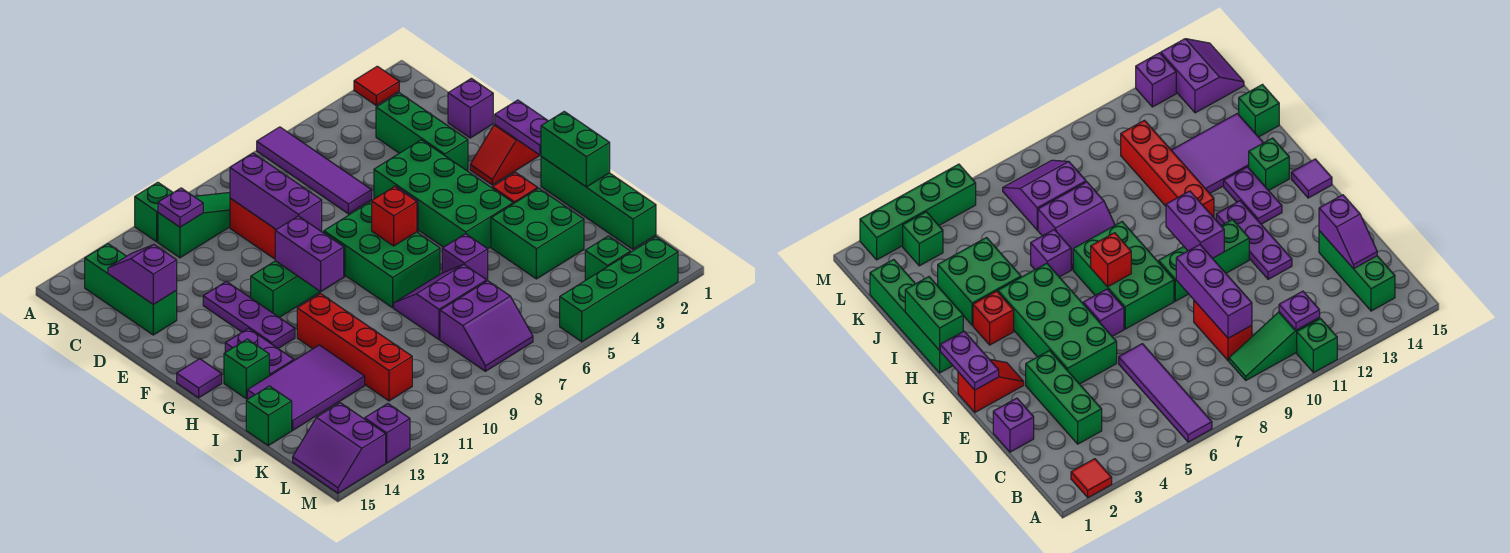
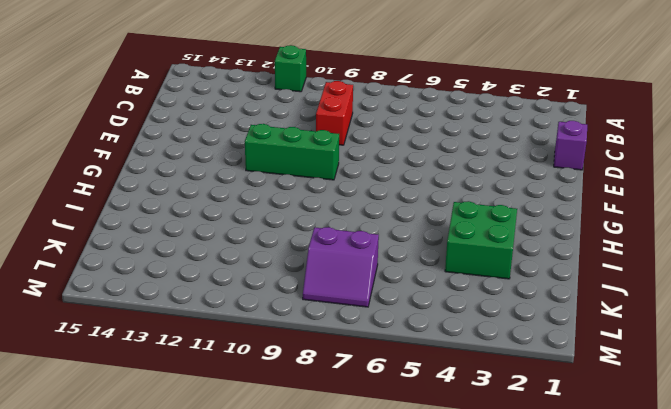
none -> red tile A2 level 1
none -> purple tile A6:D6 level 1
none -> green slope B9:B11 level 1 top 11
none -> green brick B14:D14 level 1

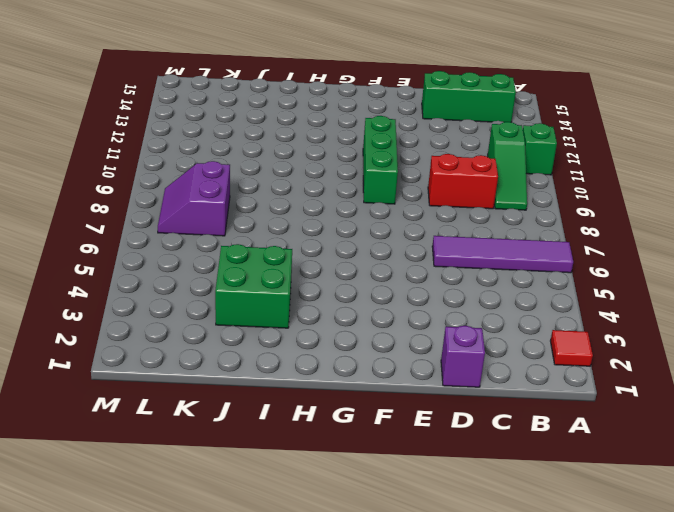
none -> green brick C3:E3 level 1
none -> green brick E4:H5 level 1
none -> purple plate E12:G12 level 1
none -> red slope F1:F2 level 1 top 1

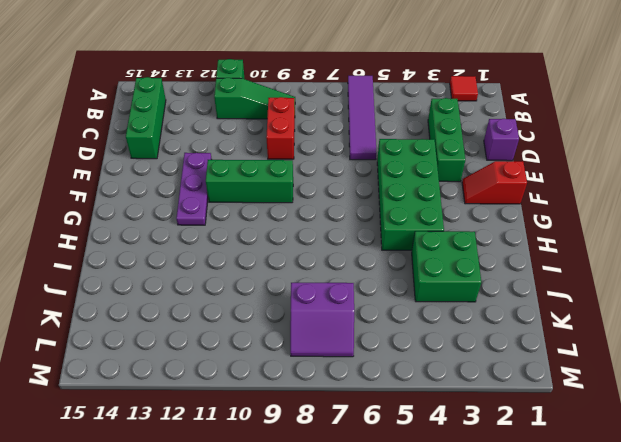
none -> purple brick F6 level 1
none -> green brick F7:H8 level 1
none -> purple plate G13:H13 level 1
none -> purple tile G15 level 1

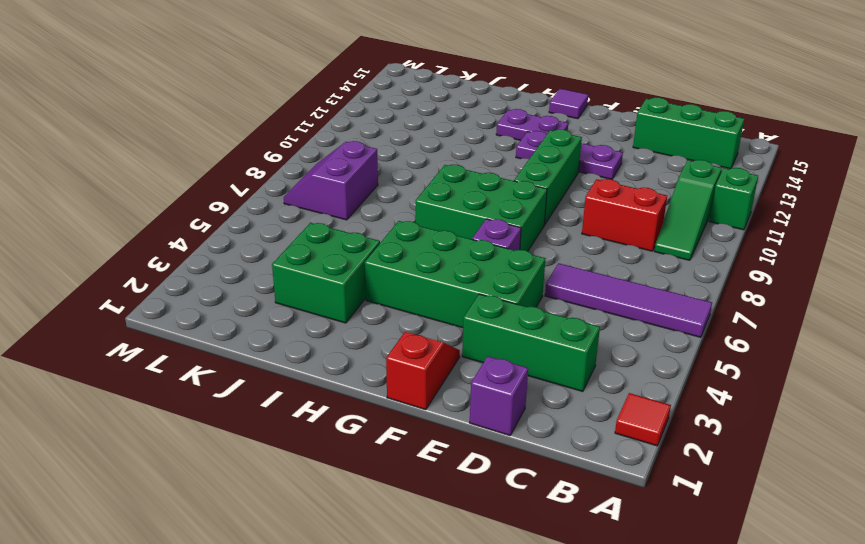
none -> green brick H1:K1 level 1
none -> red brick H3 level 1
none -> red brick H11:K11 level 1
none -> green brick H14 level 1

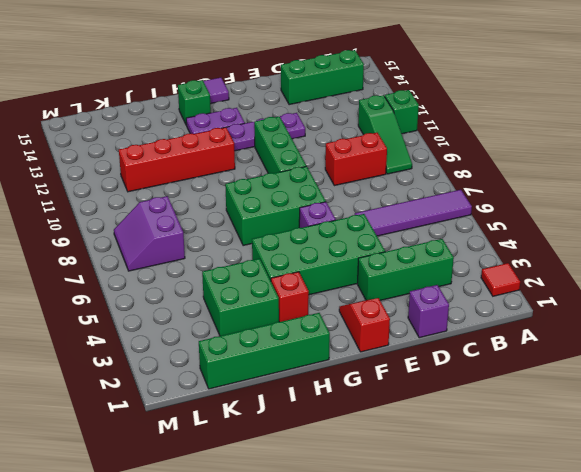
none -> purple brick I6 level 1
none -> purple slope I7:J8 level 1 top J
none -> purple tile I12:J14 level 1
none -> green brick J15 level 1

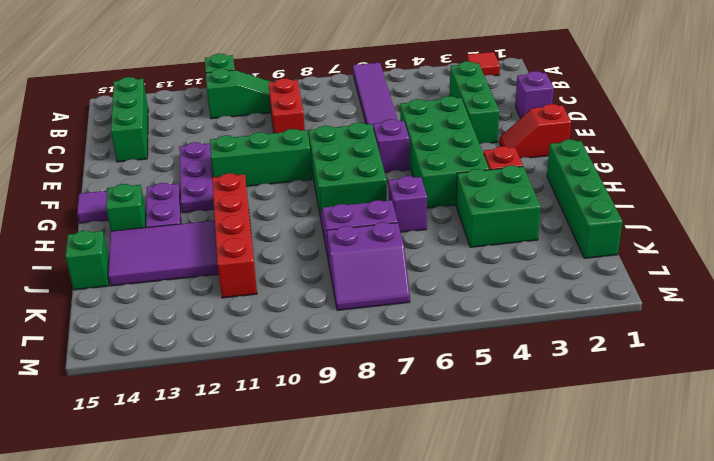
none -> green brick L3 level 1
none -> purple slope L14:M15 level 1 top 14
none -> green brick M2:M5 level 1
none -> purple brick M13 level 1

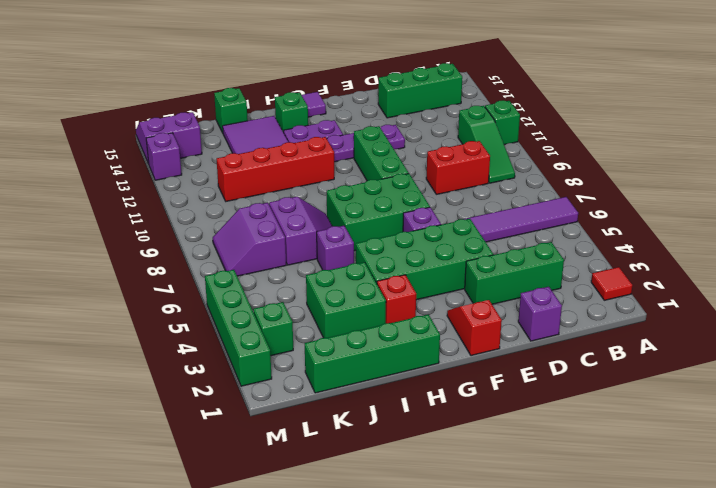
none -> purple plate B11 level 2
none -> purple brick C9:E9 level 2
none -> purple slope C14:D14 level 2 top D
none -> purple plate F1:G1 level 2

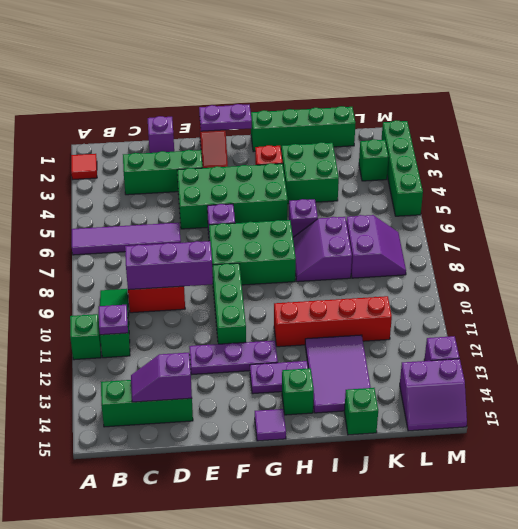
none -> purple brick F10:G10 level 2
none -> red brick G7 level 2
none -> green brick H1:I1 level 2

